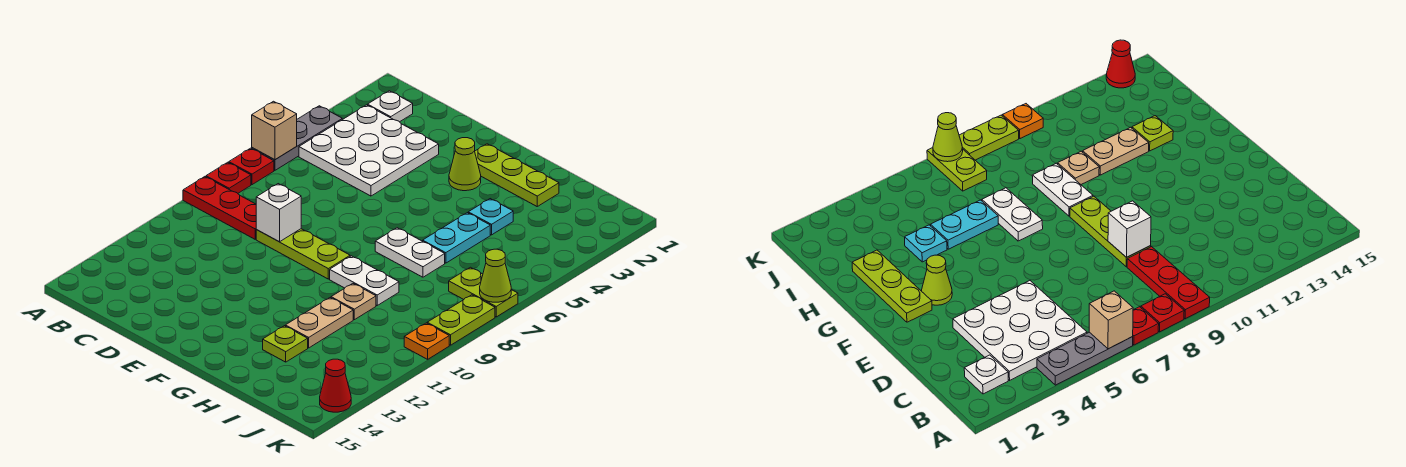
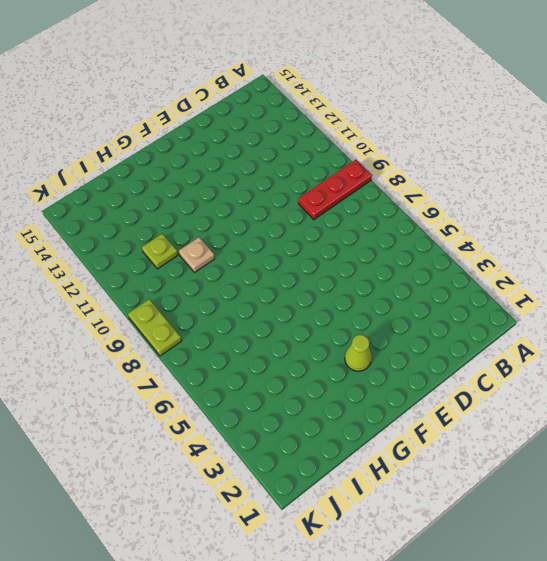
lime plate I11 level 1 -> lime plate H13 level 1
none -> grey plate A4:A6 level 1
none -> red plate A7 level 1
none -> red plate A8 level 1

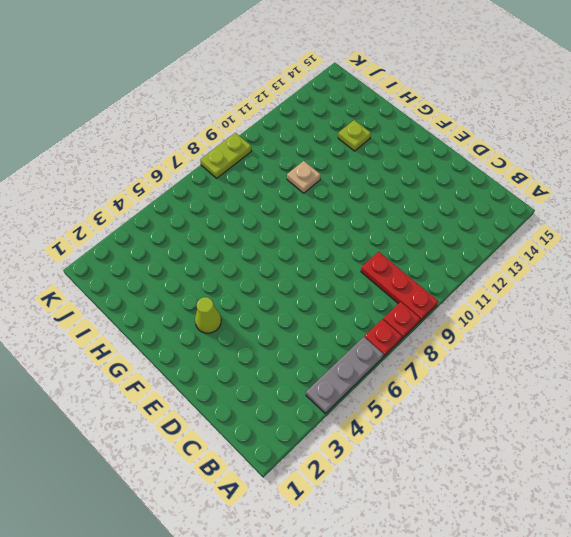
none -> white plate B2 level 1
none -> white plate B3:D5 level 1
none -> lime plate D9:F9 level 1

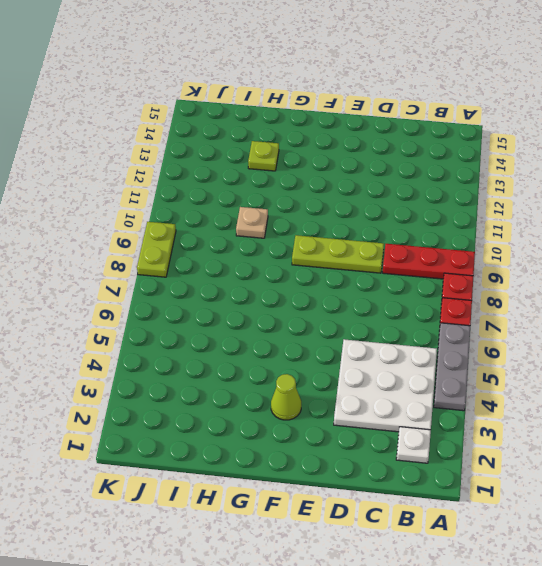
none -> lime plate F2:H2 level 1
none -> white plate G7:H7 level 1
none -> white plate G9:H9 level 1

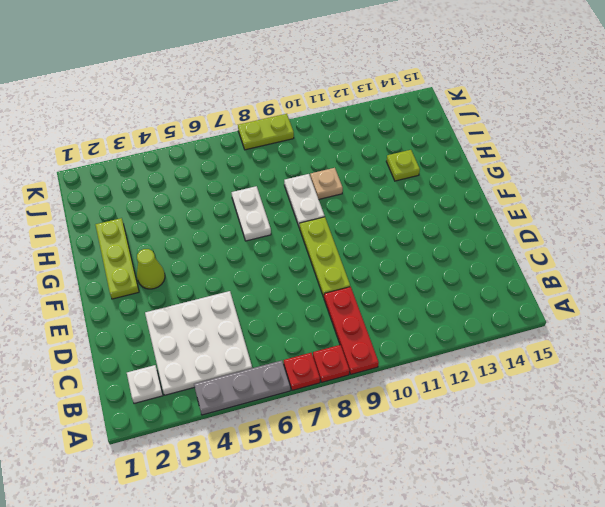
none -> cyan plate H4 level 1
none -> cyan plate H5:H6 level 1
none -> tan plate H11:H12 level 1

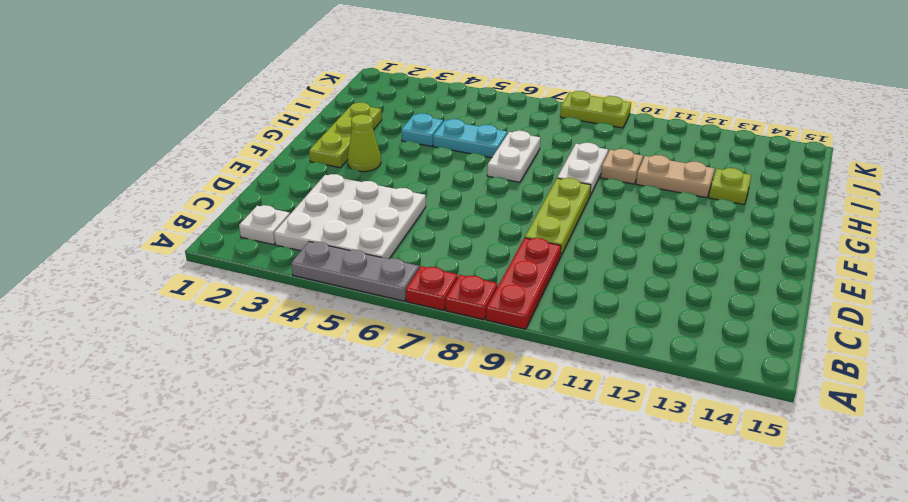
none -> lime plate J7:K7 level 1
none -> orange plate K10 level 1
none -> red cone K14 level 1

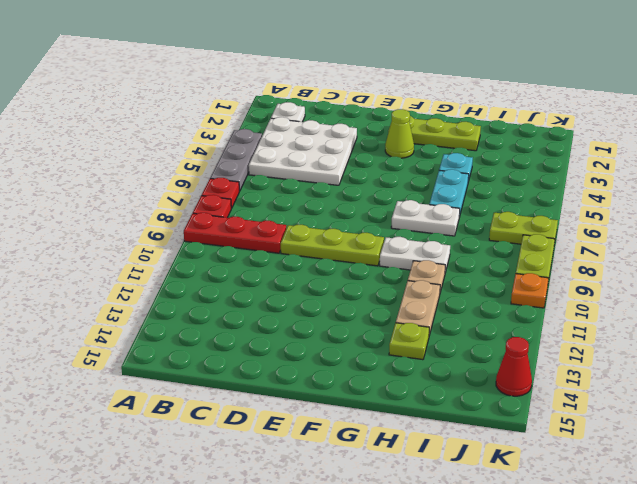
none -> tan brick A6 level 2
none -> white brick D9 level 2
none -> lime cone K7 level 2

